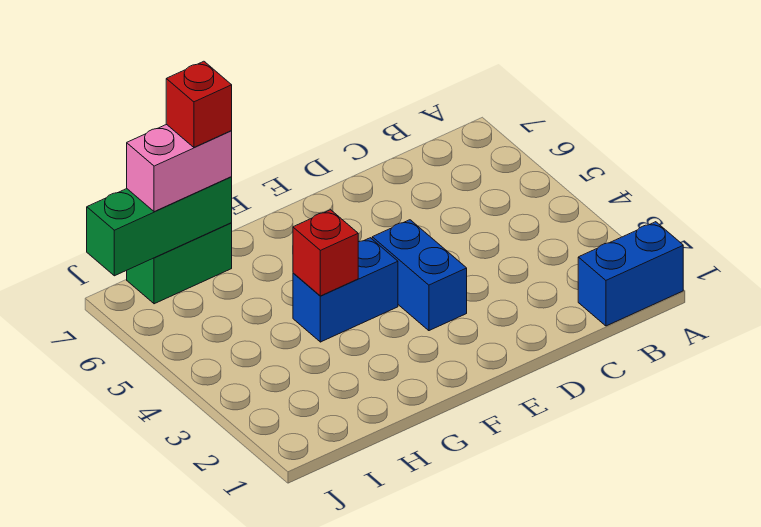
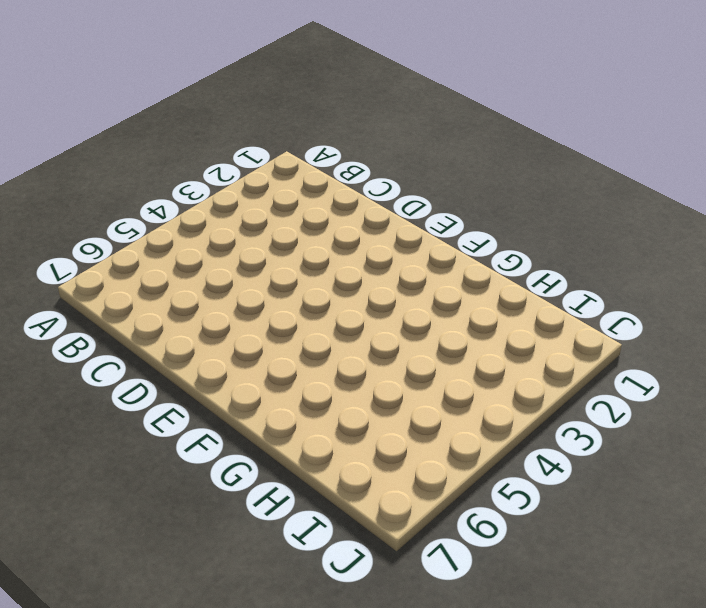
none -> blue brick A1:B1 level 1
none -> blue brick E3:E4 level 1

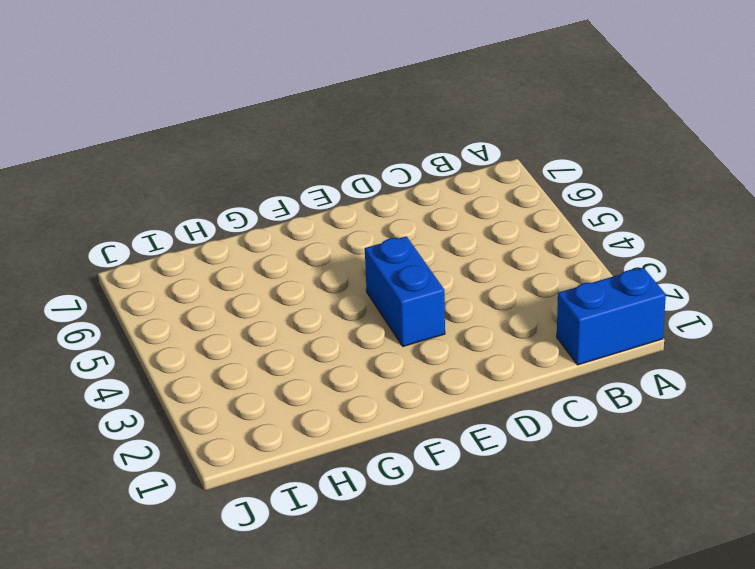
none -> blue brick F4:G4 level 1
none -> green brick H7:I7 level 1

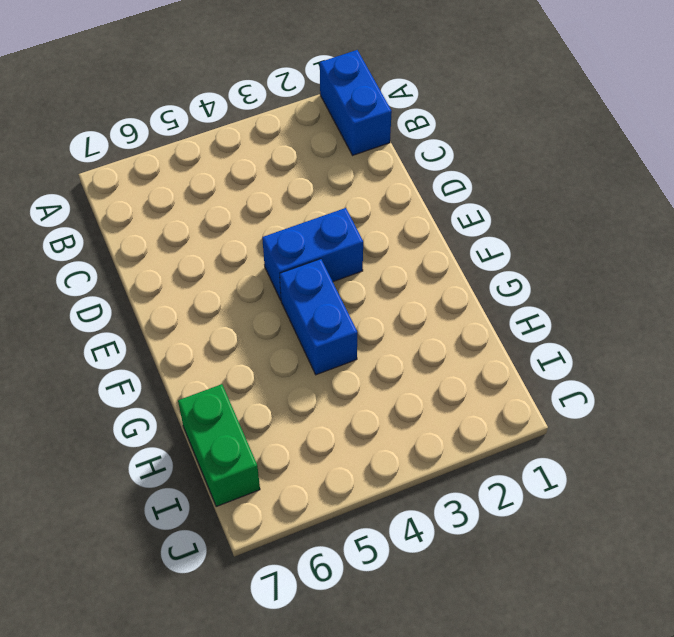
none -> red brick G4 level 2
none -> green brick H7:J7 level 2

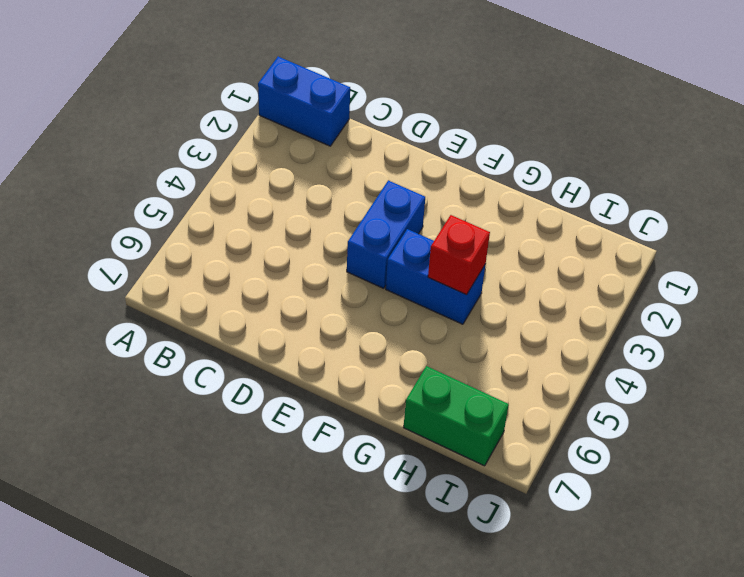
none -> green brick H7:J7 level 2
none -> pink brick H7:I7 level 3

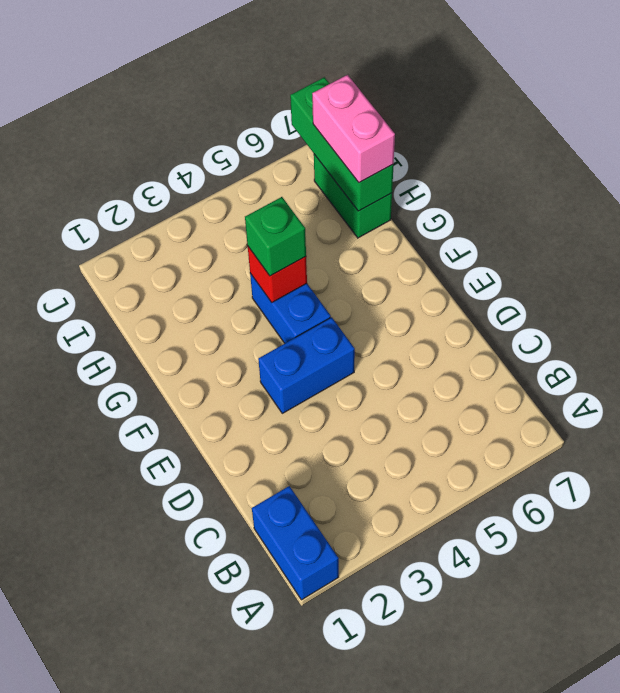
green brick G4 level 3 -> none
none -> red brick H7 level 4

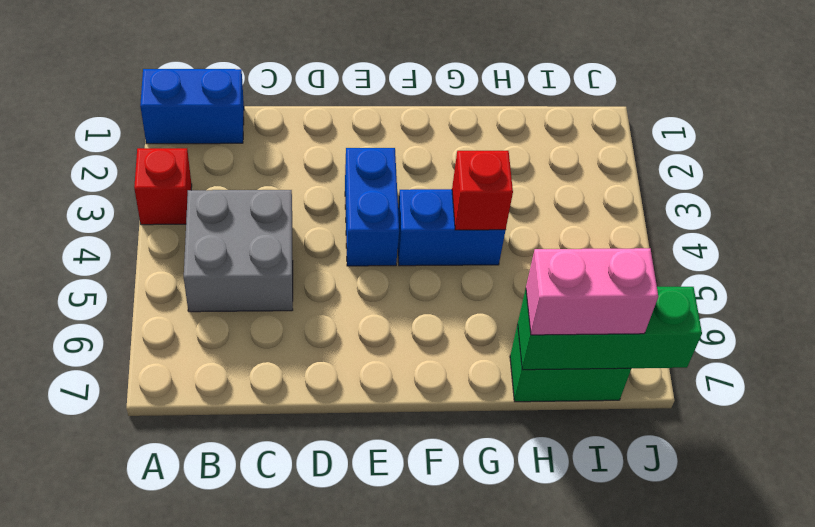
red brick A3 level 1 -> red brick H7 level 4
grey brick B4:C5 level 1 -> none

